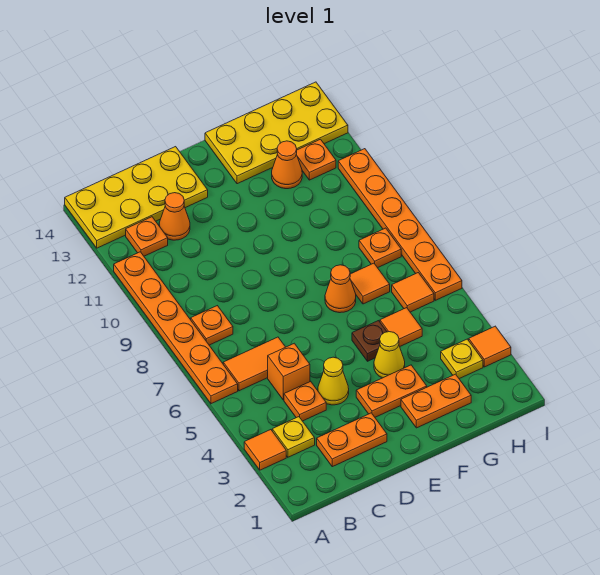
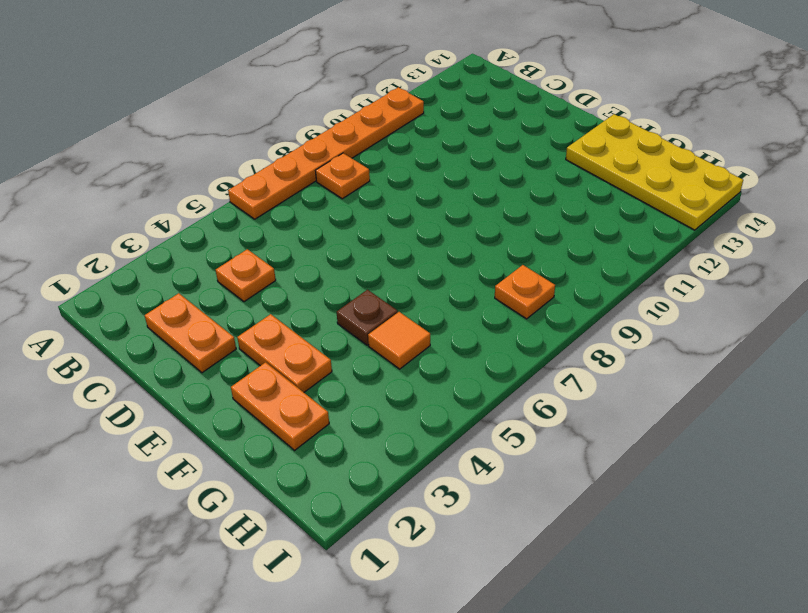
none -> orange tile A3 level 1
none -> yellow plate A13:D14 level 1
none -> yellow plate B3 level 1

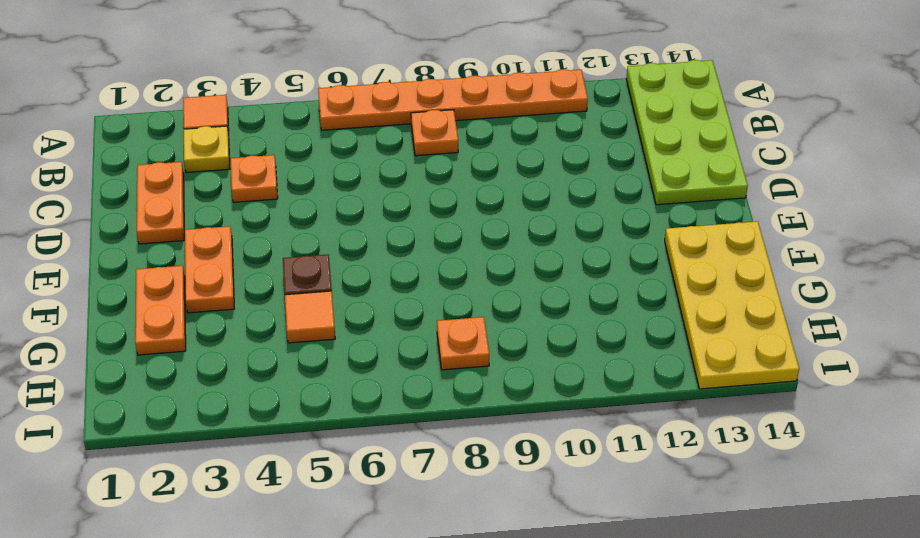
lime plate A13:D14 level 1 -> yellow plate A13:D14 level 1
none -> orange tile B6:C6 level 1
none -> orange plate B12 level 1
none -> orange brick C5 level 1

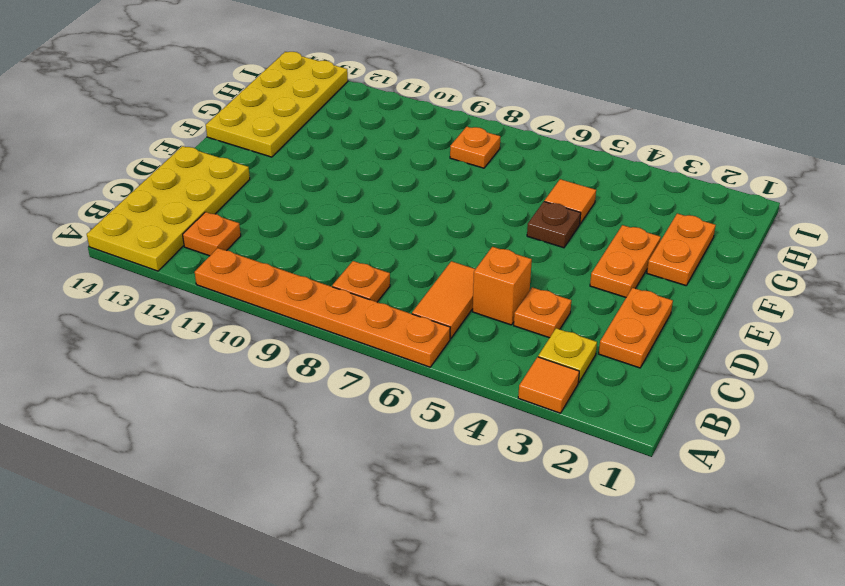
none -> orange cone C12 level 1
none -> yellow cone D4 level 1
none -> yellow cone F4 level 1

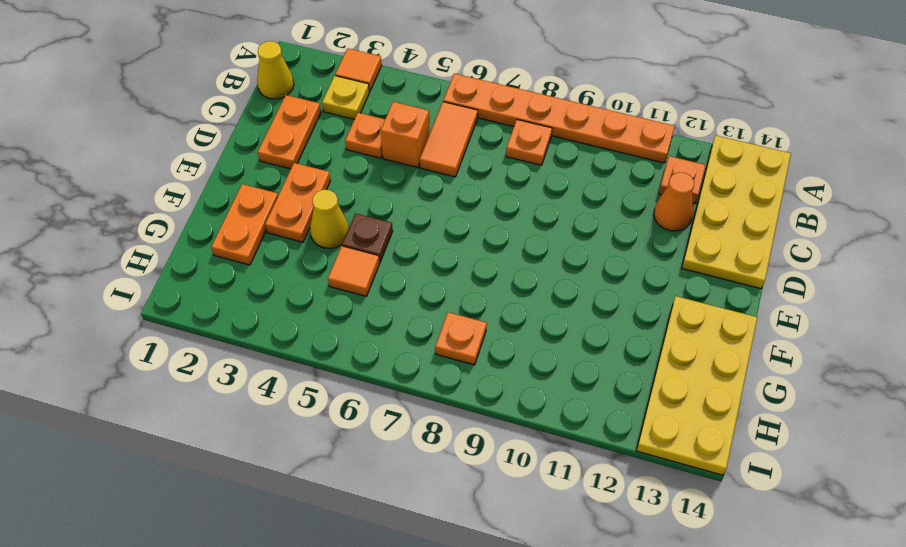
yellow cone B1 level 1 -> yellow cone D4 level 1
none -> orange cone F7 level 1
none -> orange tile G7 level 1
none -> orange cone G12 level 1

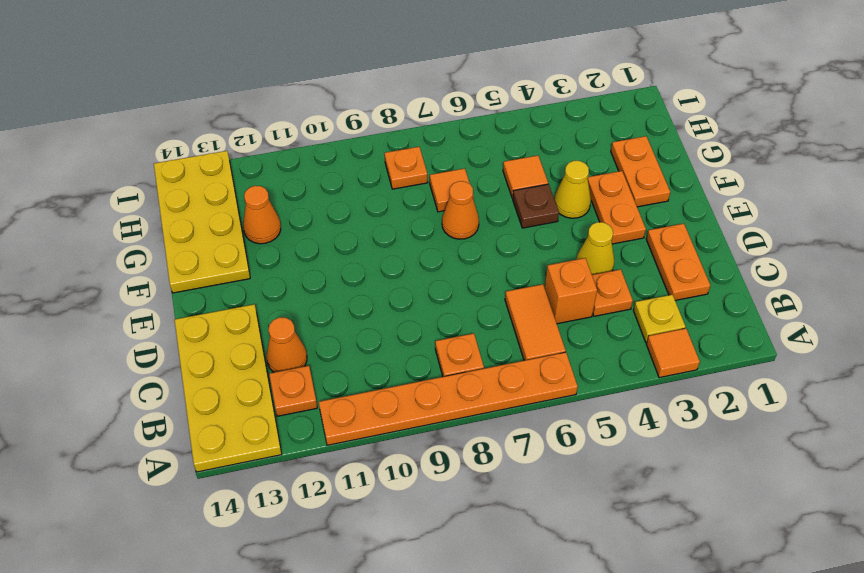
none -> yellow plate H3 level 1
none -> orange tile H6 level 1
none -> orange plate H12 level 1

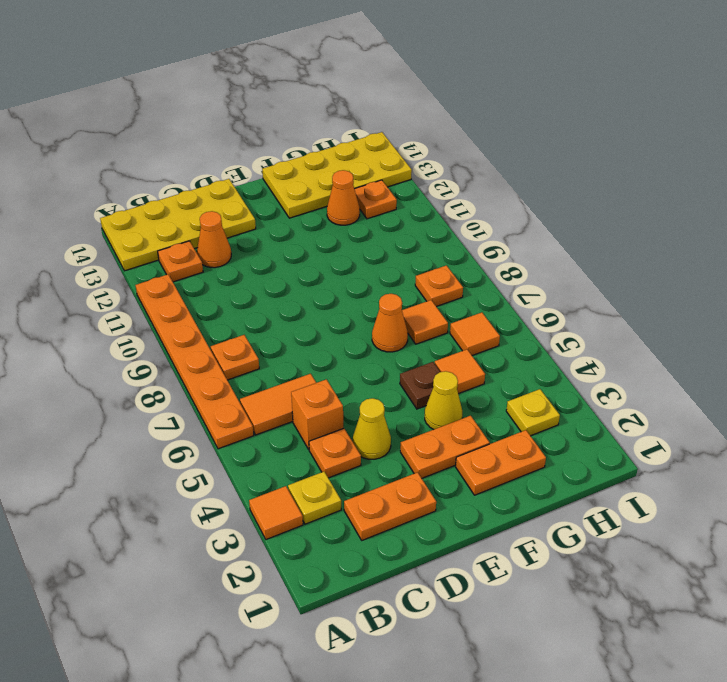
none -> orange tile I3 level 1
none -> orange plate I6:I11 level 1

